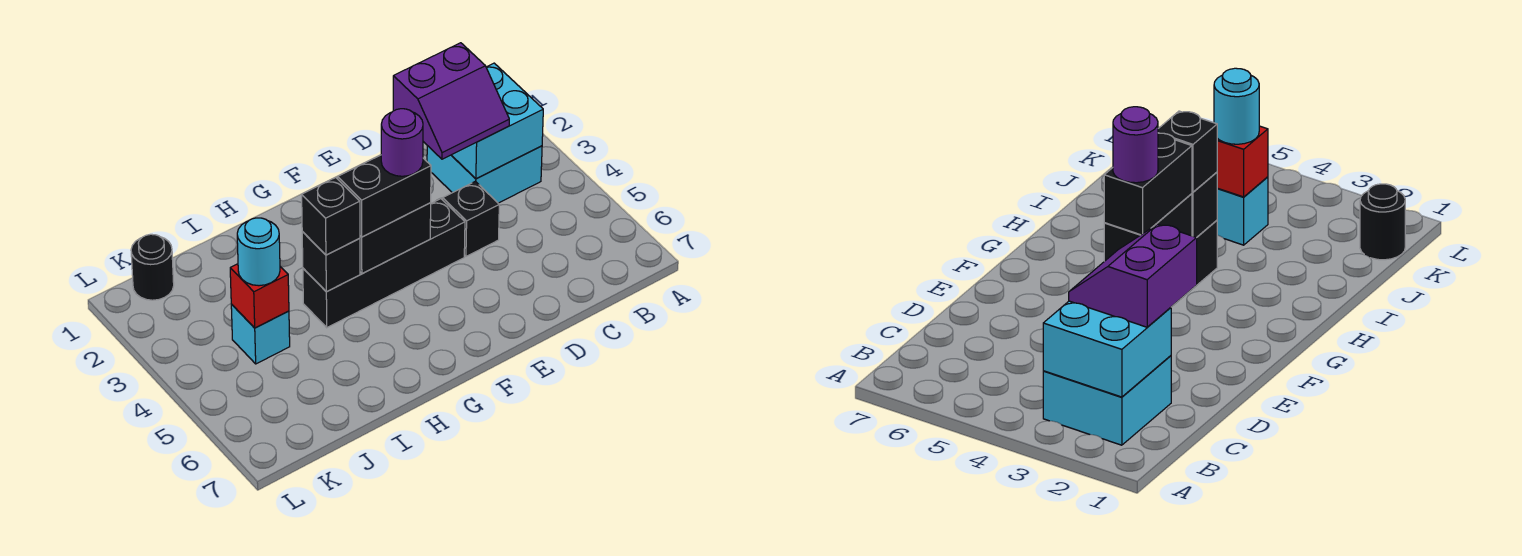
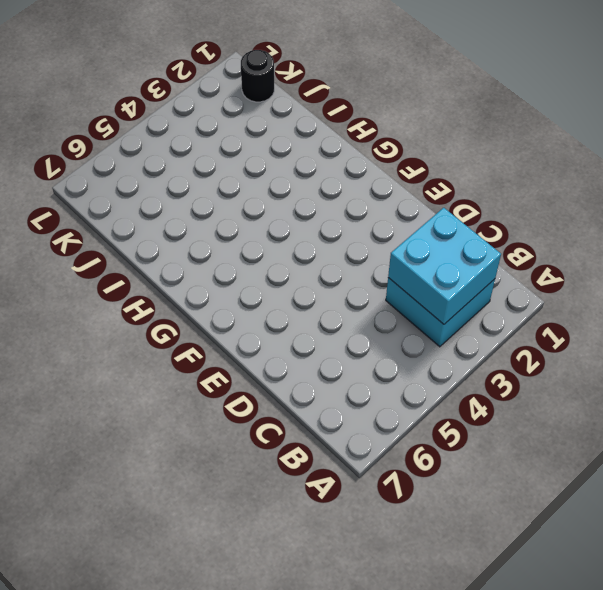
none -> black brick D4 level 1
none -> black brick E4:H4 level 1
none -> cyan brick J4 level 1

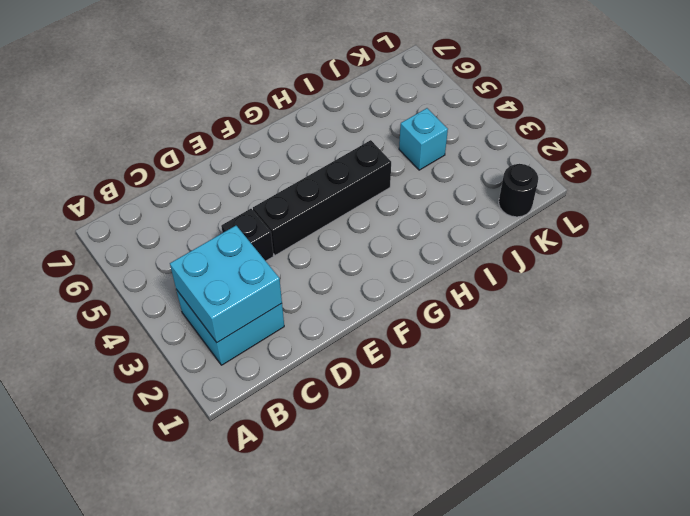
none -> black brick F4:G4 level 2
none -> black brick H4 level 2
none -> red brick J4 level 2

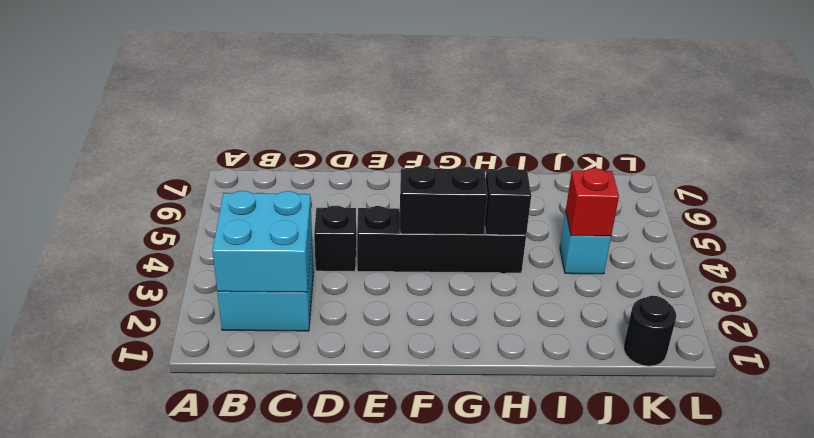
none -> purple slope C2:D3 level 3 top 2
none -> black brick F4:G4 level 3
none -> black brick H4 level 3

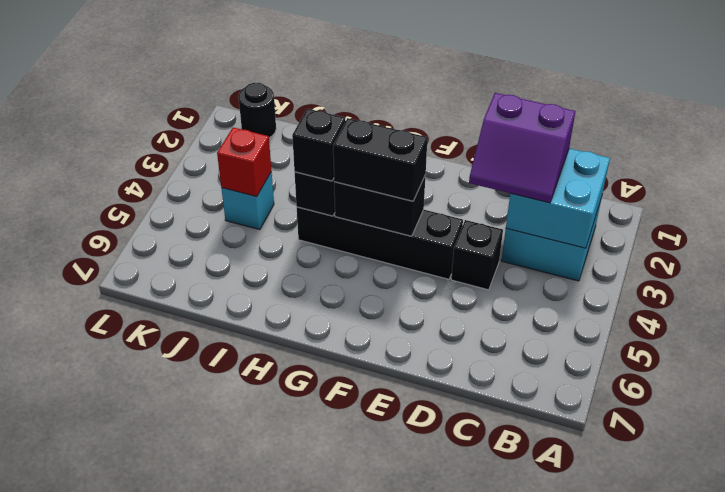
none -> cyan round brick J4 level 3
none -> purple round brick F4 level 4

